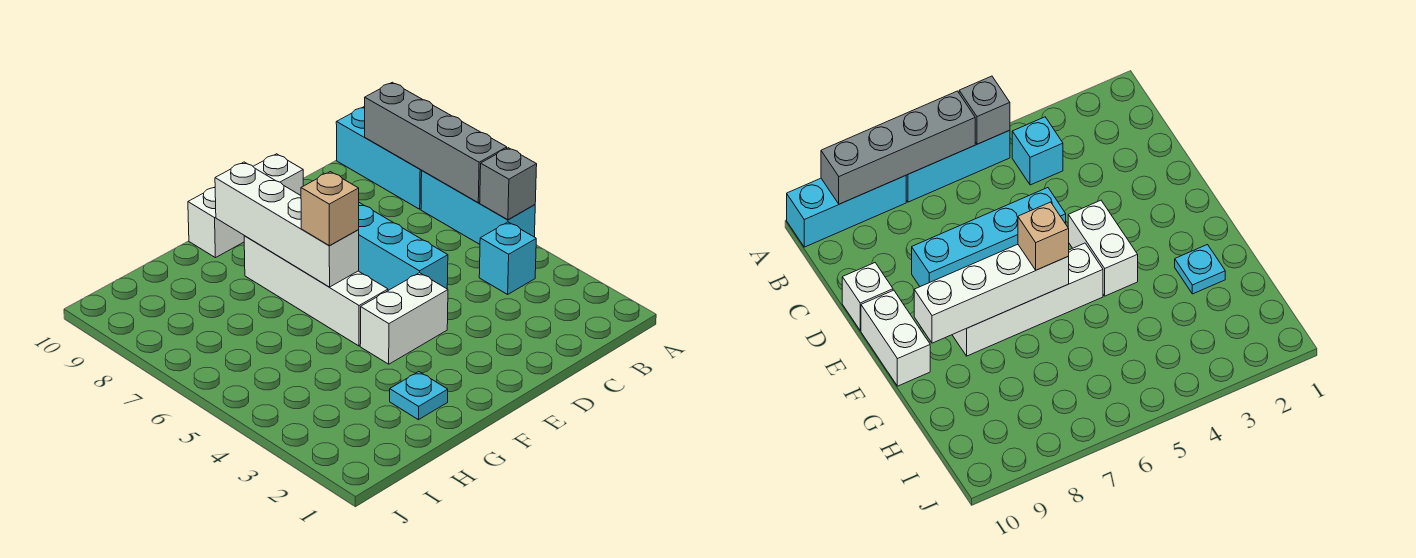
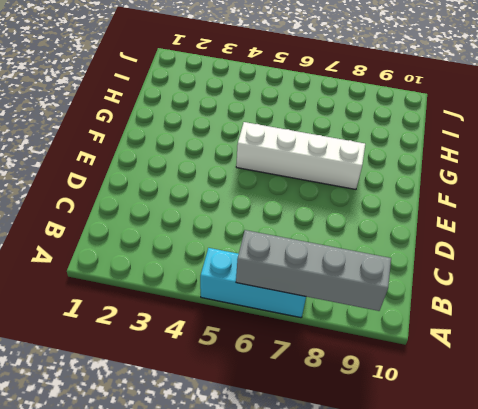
none -> cyan brick A8:A10 level 1
none -> cyan brick B4 level 1
none -> cyan brick D5:D8 level 1

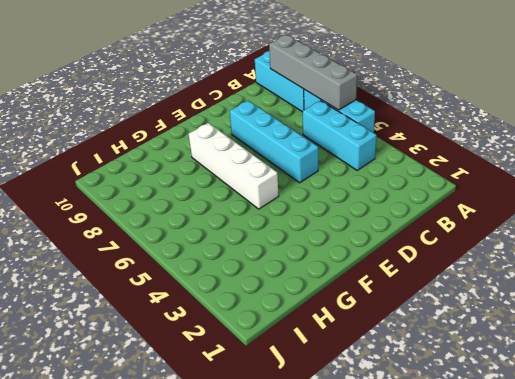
cyan brick B4:B6 level 1 -> cyan brick B4 level 1
none -> white brick D10 level 1
none -> white brick E4:F4 level 1
none -> white brick E10:F10 level 1

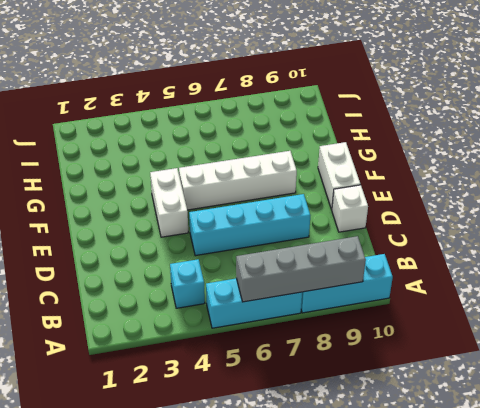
none -> cyan plate G2 level 1
none -> grey brick A5 level 2
none -> white brick F6:F9 level 2

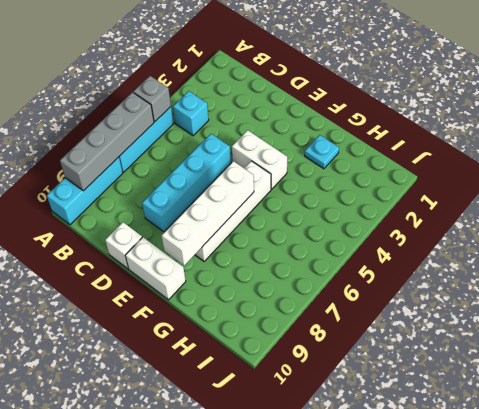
none -> tan brick F6 level 3

